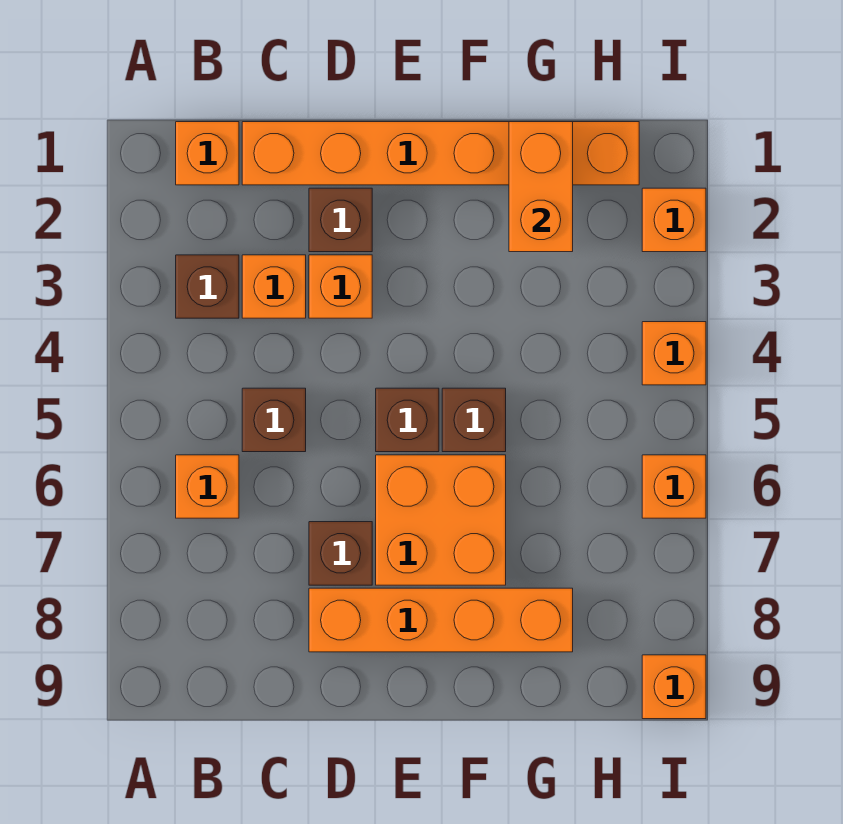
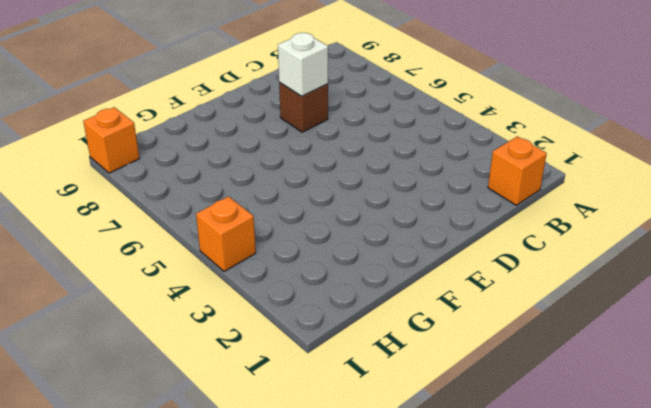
white brick D7 level 2 -> none
none -> brown brick B3 level 1
none -> orange brick B6 level 1
none -> orange brick C1:H1 level 1

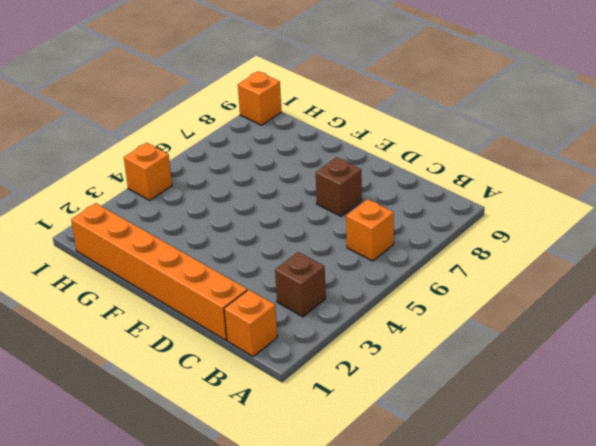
none -> orange brick C3 level 1
none -> brown brick C5 level 1
none -> brown brick D2 level 1

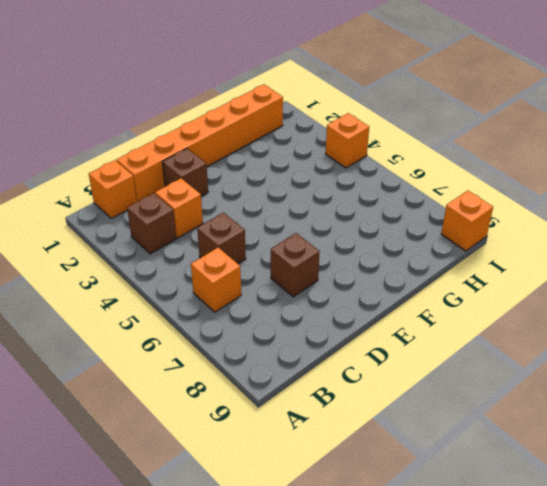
none -> orange brick D3 level 1
none -> orange brick D8:G8 level 1
none -> brown brick E5 level 1

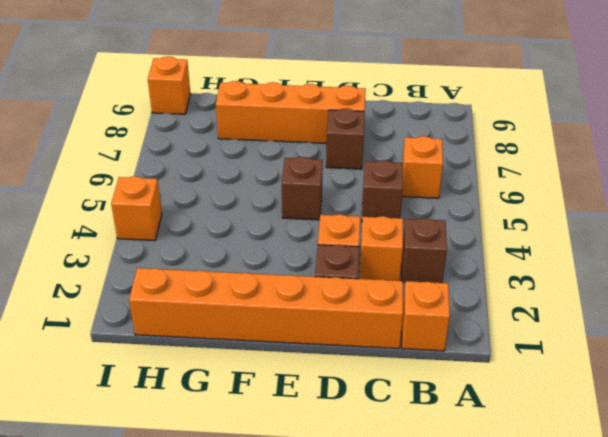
none -> orange brick E6:F7 level 1
none -> brown brick F5 level 1
none -> orange brick I2 level 1

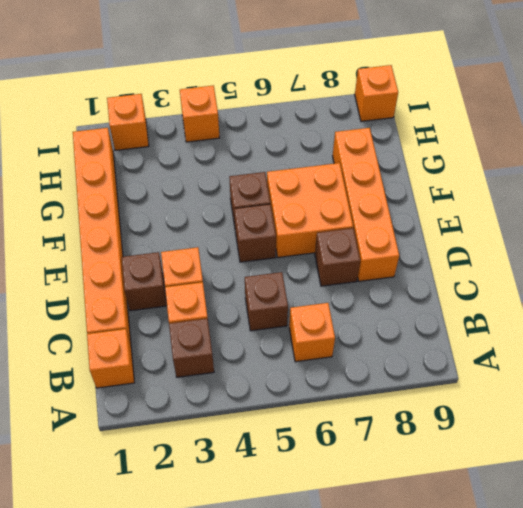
none -> orange brick I6 level 1
none -> orange brick G1:G2 level 2

